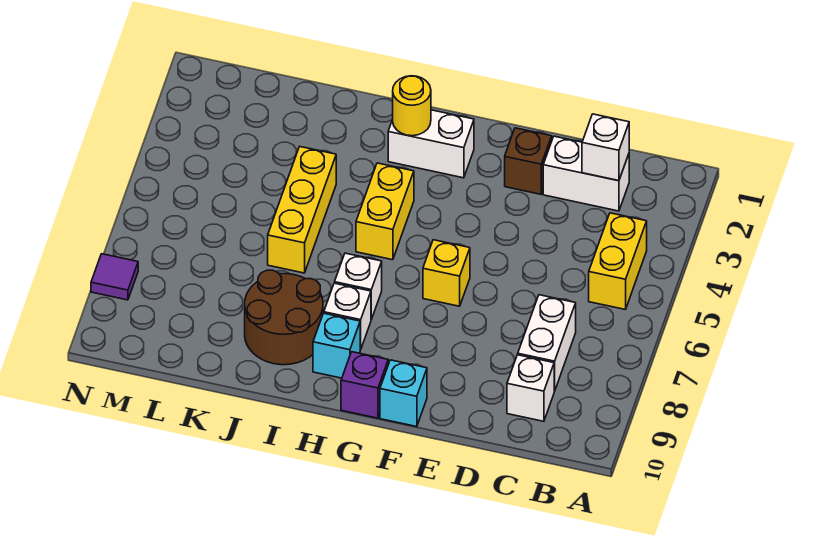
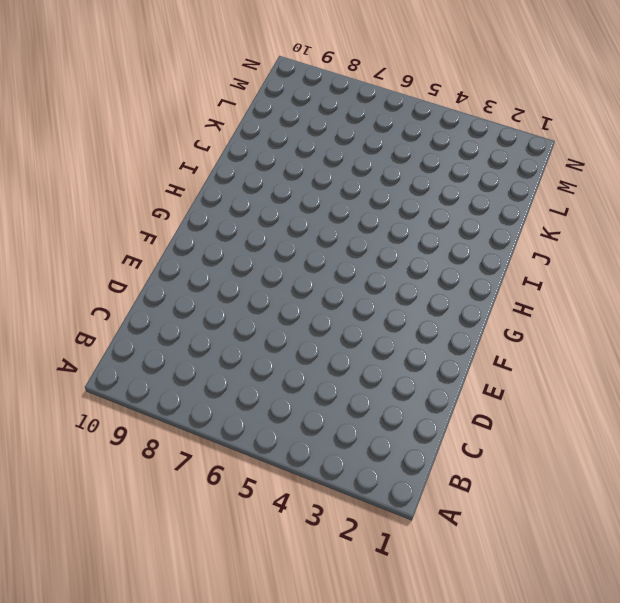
none -> yellow brick B4:B5 level 1
none -> white brick C2:D2 level 1
none -> white brick C7:C8 level 1

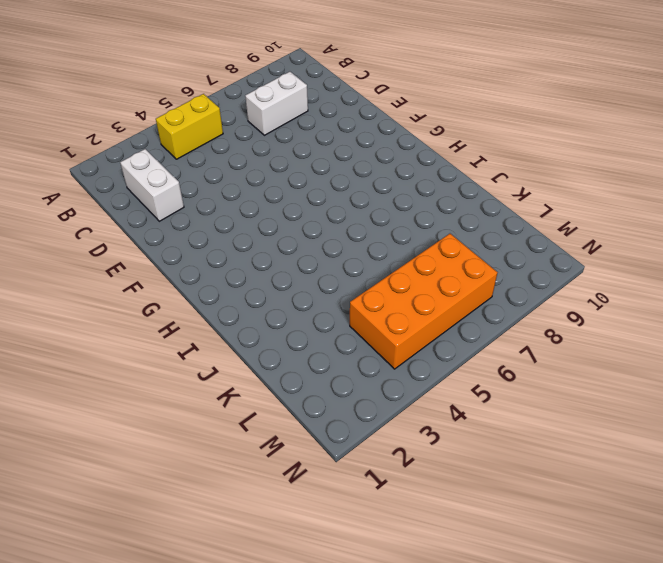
orange brick L4:M7 level 1 -> none
none -> white brick C9 level 1
none -> brown brick E2 level 1
none -> yellow brick F6 level 1

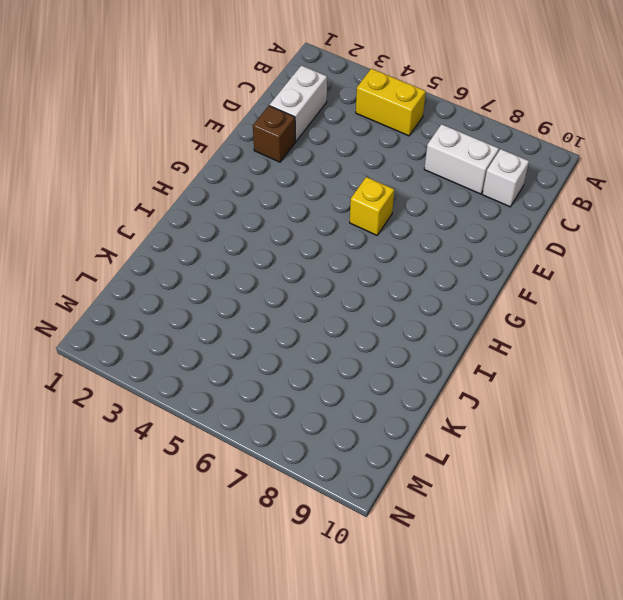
none -> cyan brick F10 level 1
none -> white brick G2:H2 level 1
none -> purple brick G10 level 1

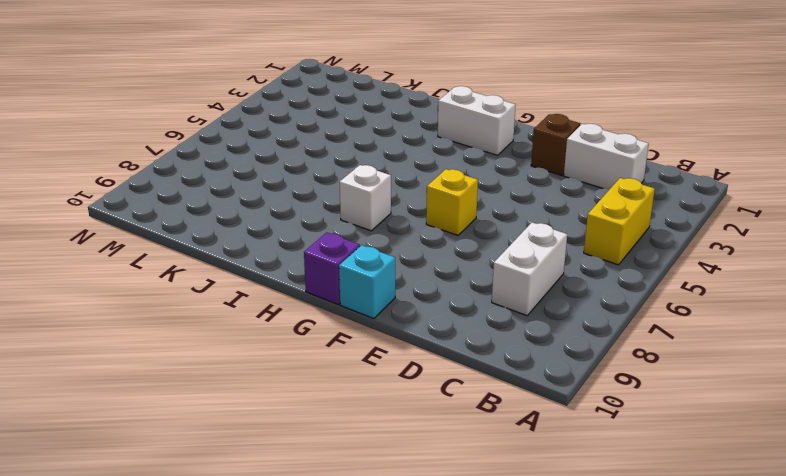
none -> white brick C9 level 1
none -> yellow brick H4:H5 level 1
none -> white brick H8 level 1

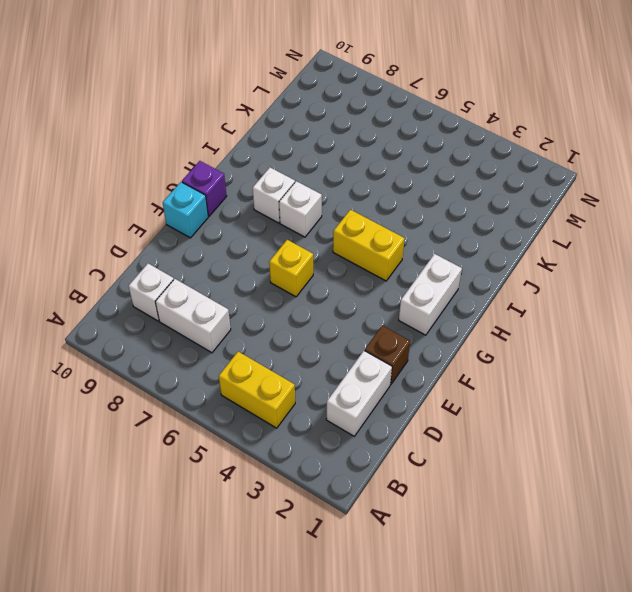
none -> cyan brick H9 level 1
none -> brown round brick I8:J9 level 1
none -> yellow brick J4:J6 level 1

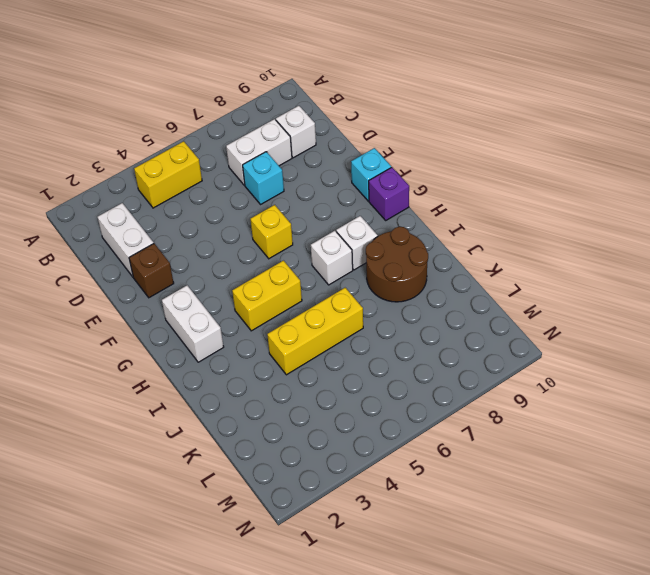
cyan brick D7 level 1 -> cyan brick H9 level 1
none -> purple tile N8 level 1
none -> white brick C2 level 2
none -> yellow round brick H2 level 2

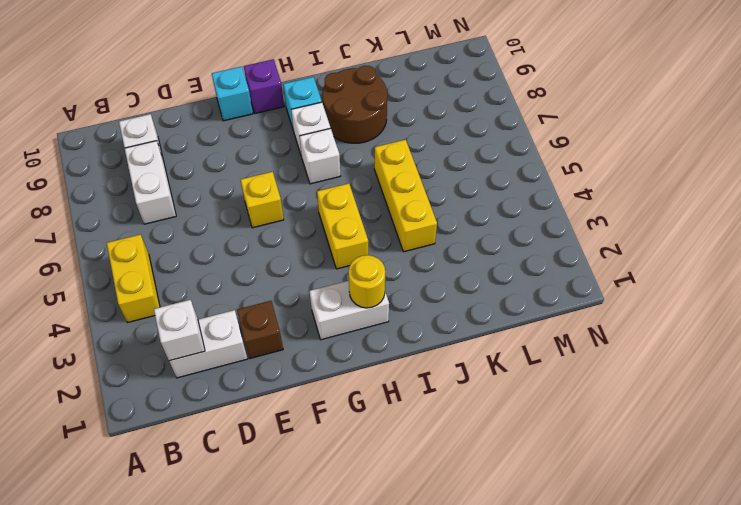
none -> purple tile N8 level 1

